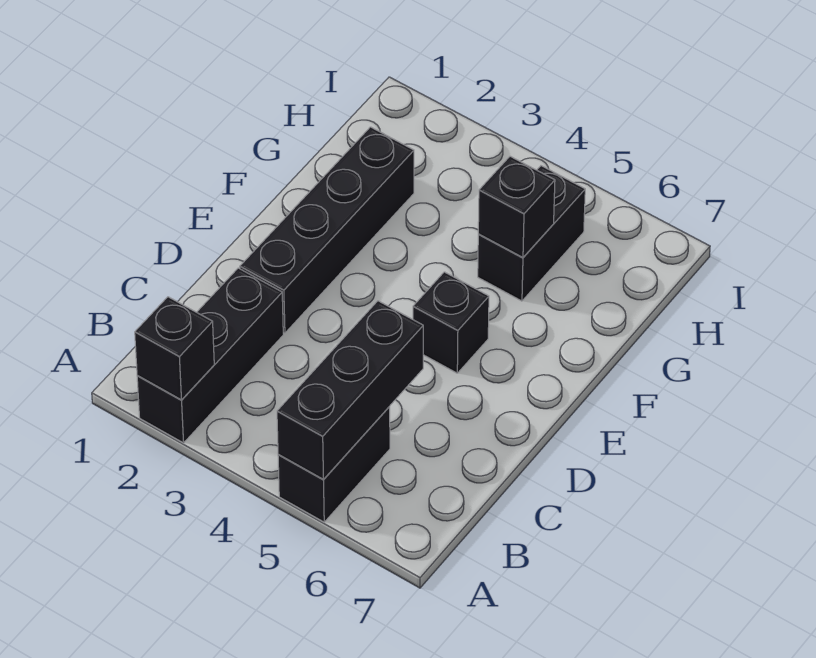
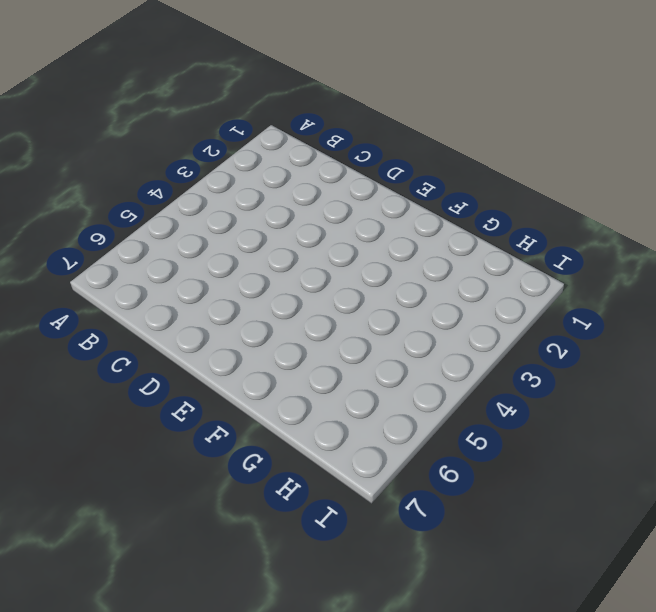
none -> black brick A2:C2 level 1
none -> black brick A5:B5 level 1

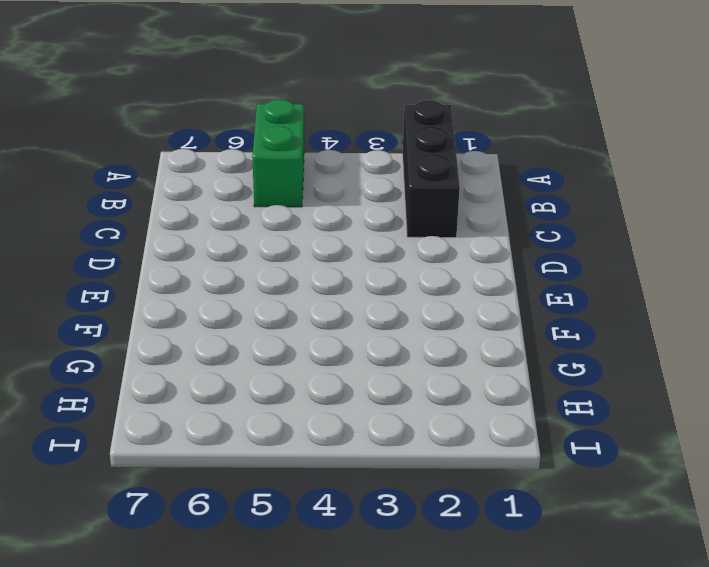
green brick A5:B5 level 1 -> black brick A5:B5 level 1
none -> black brick D2:G2 level 1
none -> black brick E5 level 1

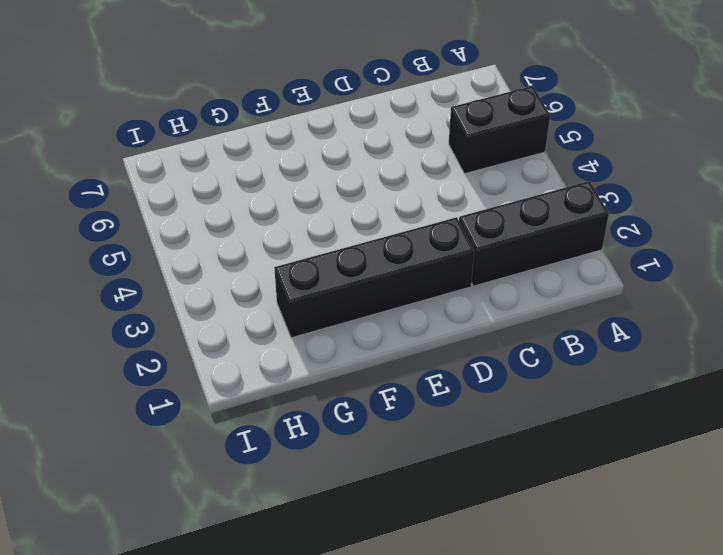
none -> black brick E5 level 1
none -> black brick G5:H5 level 1

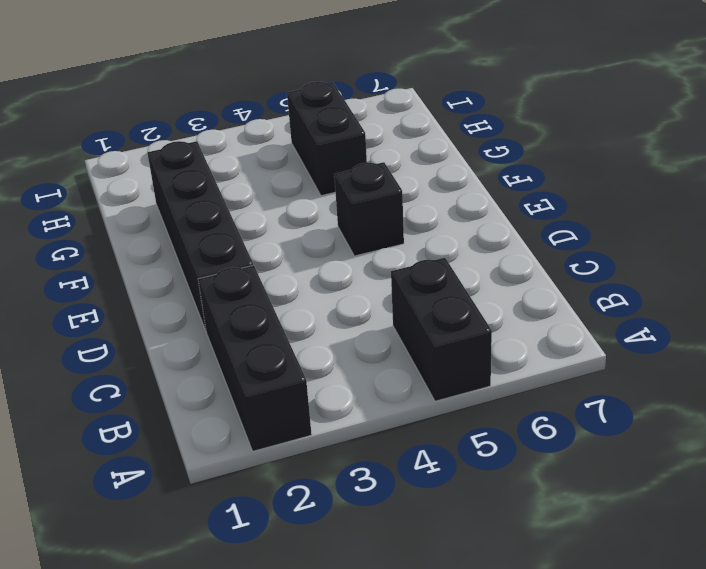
none -> black brick A2 level 2
none -> black brick A5:C5 level 2

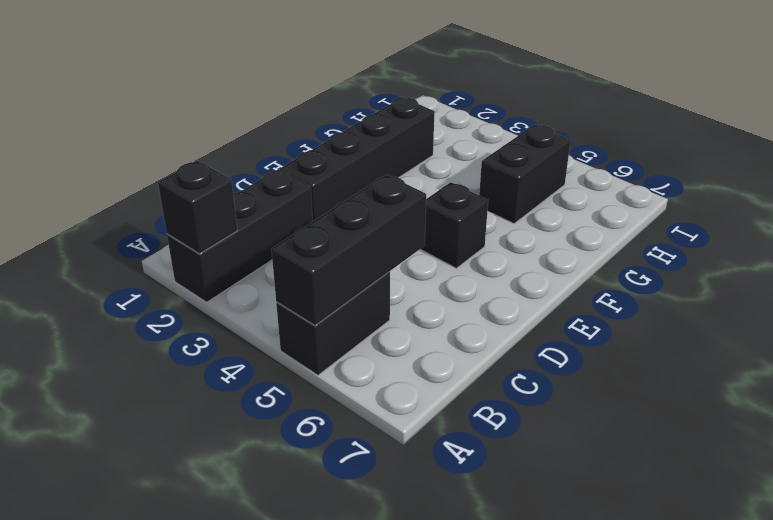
none -> black brick G5 level 2

